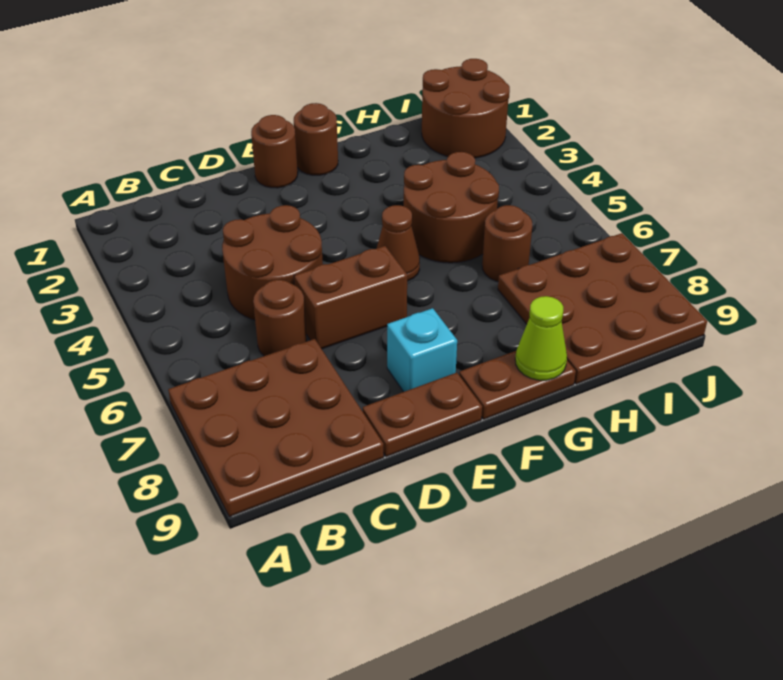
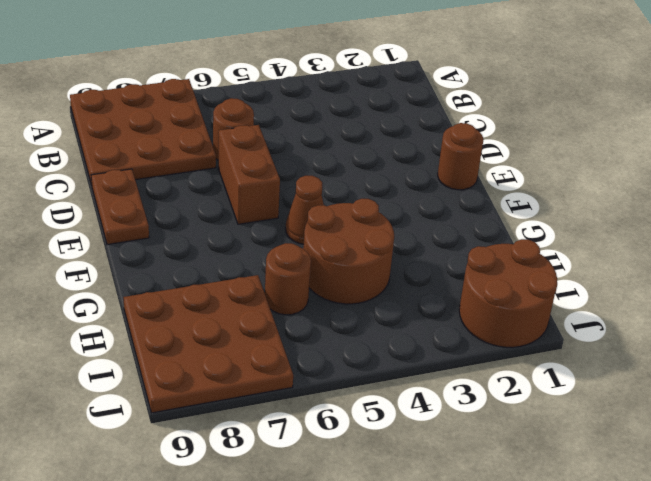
none -> brown round brick C4:D5 level 1
none -> cyan brick E8 level 1
none -> brown round brick F1 level 1

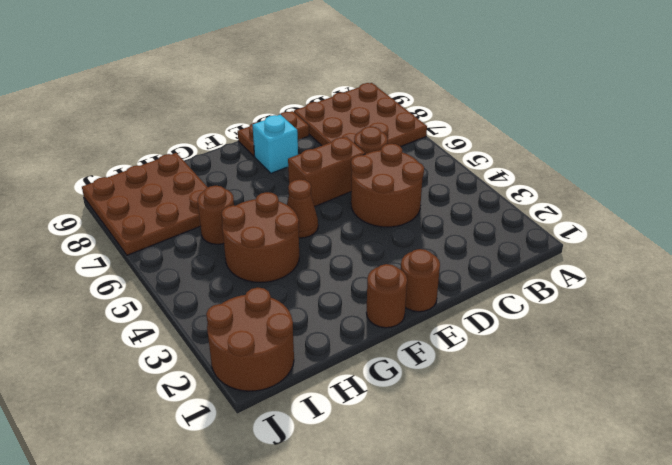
none -> brown plate F9:G9 level 1
none -> lime cone G9 level 2

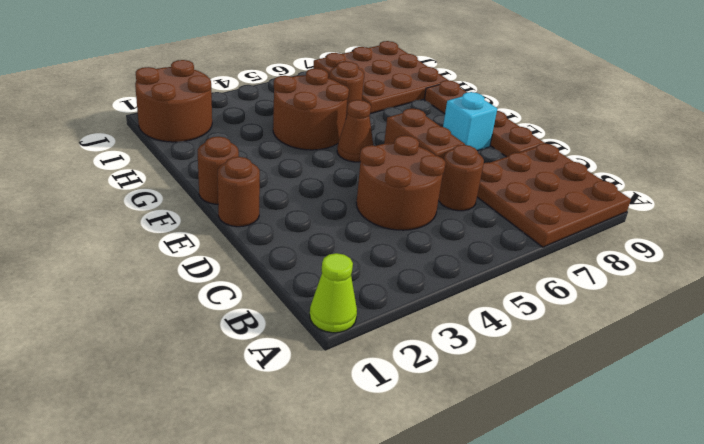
lime cone A1 level 1 -> lime cone G9 level 2

